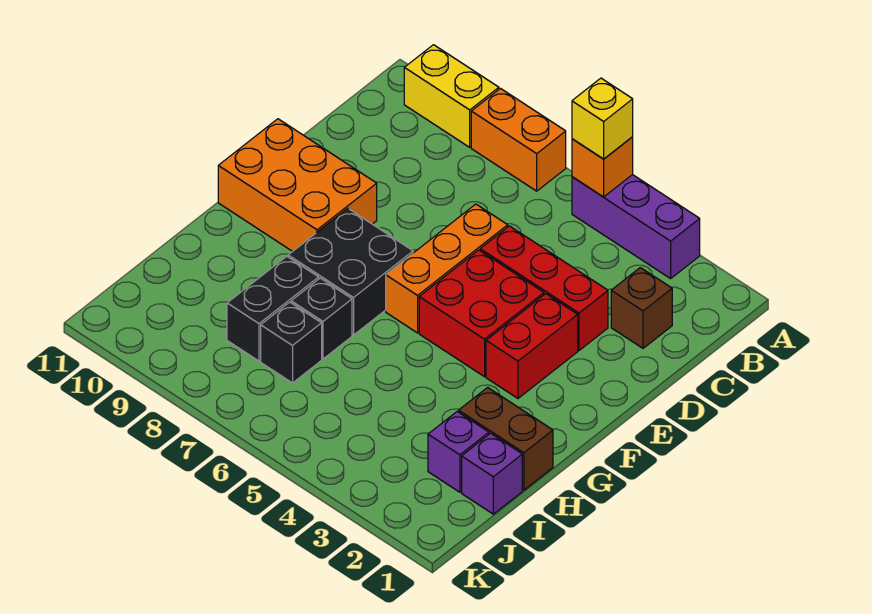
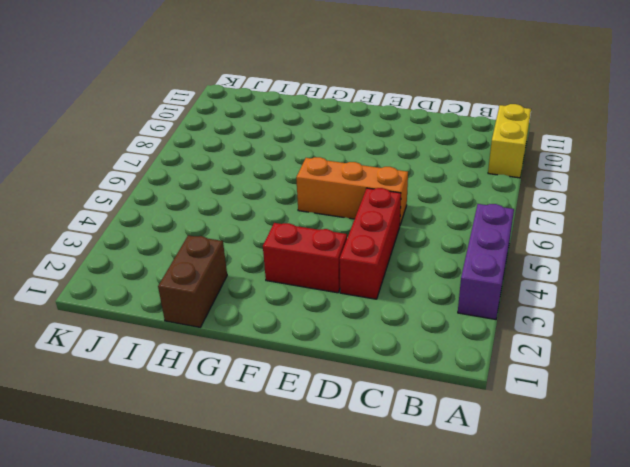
none -> orange brick A7:A8 level 1
none -> brown brick C2 level 1
none -> red brick E4:F5 level 1

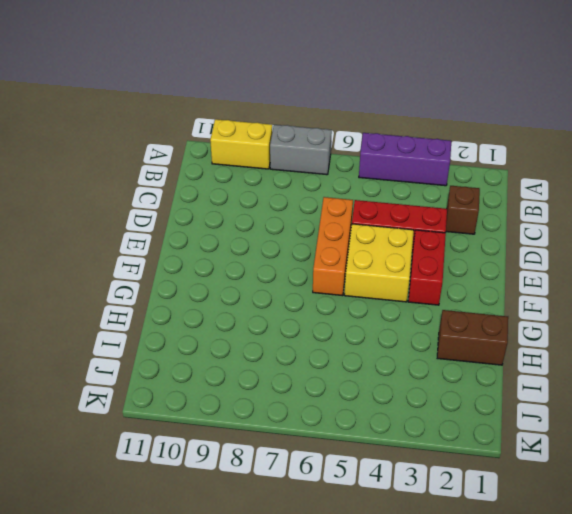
grey brick A7:A8 level 1 -> orange brick A7:A8 level 1
yellow brick E4:F5 level 1 -> red brick E4:F5 level 1
none -> orange brick E9:F11 level 1
none -> black brick F7:G8 level 1
none -> black brick H7 level 1

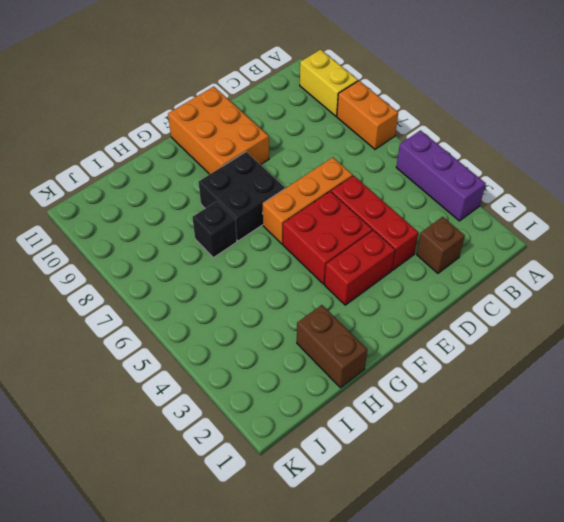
none -> black brick H8:I8 level 1
none -> purple brick I1 level 1
none -> purple brick I2 level 1

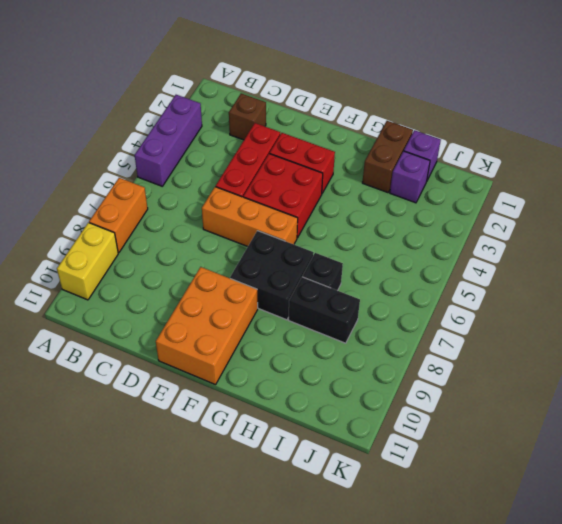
none -> black brick I7 level 1
none -> orange brick A5 level 2
none -> yellow brick A5 level 3

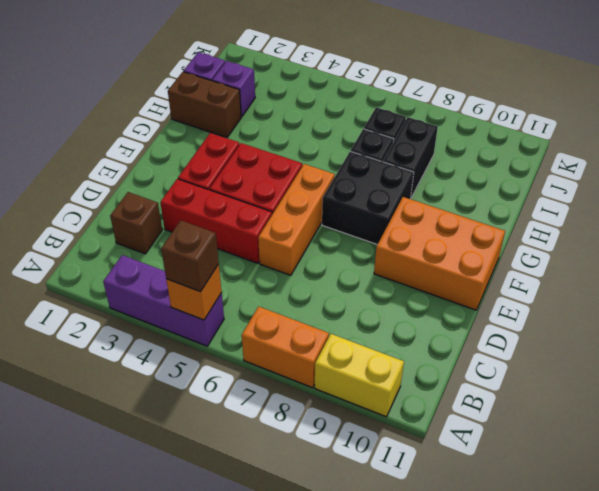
brown brick A5 level 3 -> yellow brick A5 level 3

